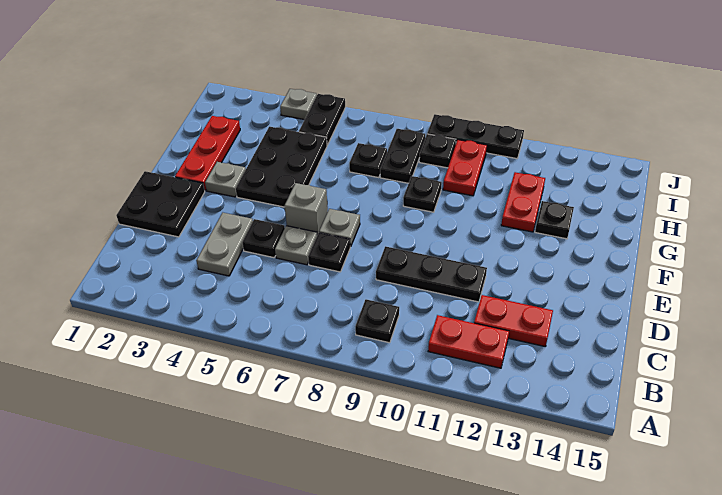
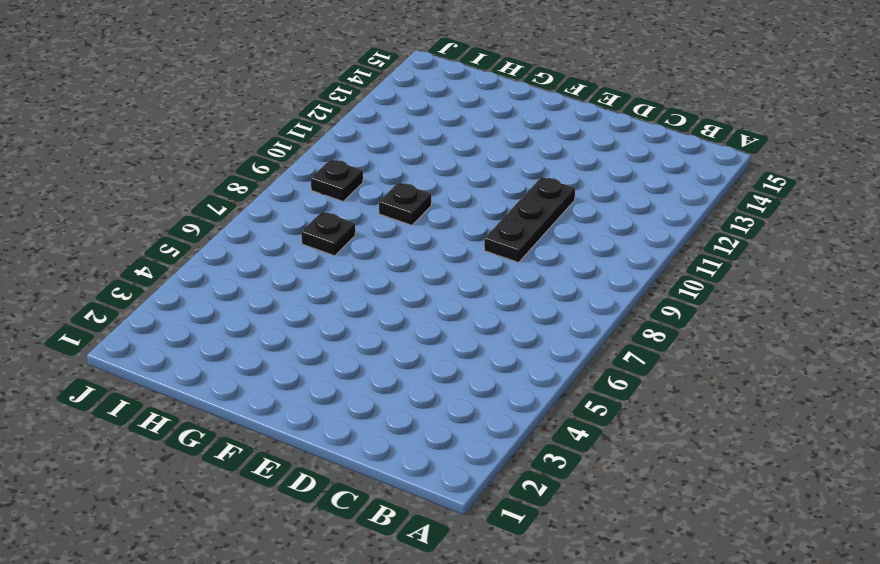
none -> black plate B9 level 1
none -> red plate B11:B12 level 1
none -> grey plate C4:D4 level 1

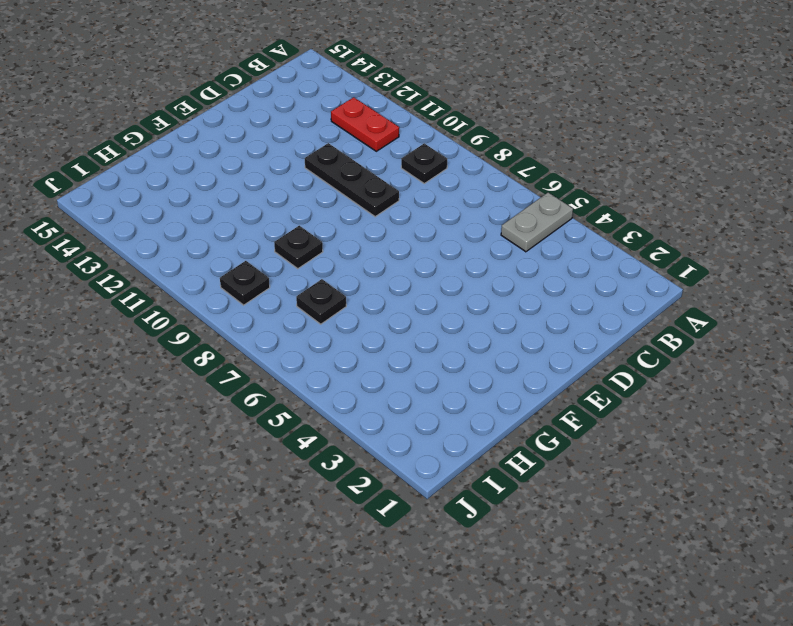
grey plate A5:B5 level 1 -> grey plate C4:D4 level 1
none -> red plate C12:C13 level 1
none -> black plate D1:E2 level 1
none -> black plate D5 level 1

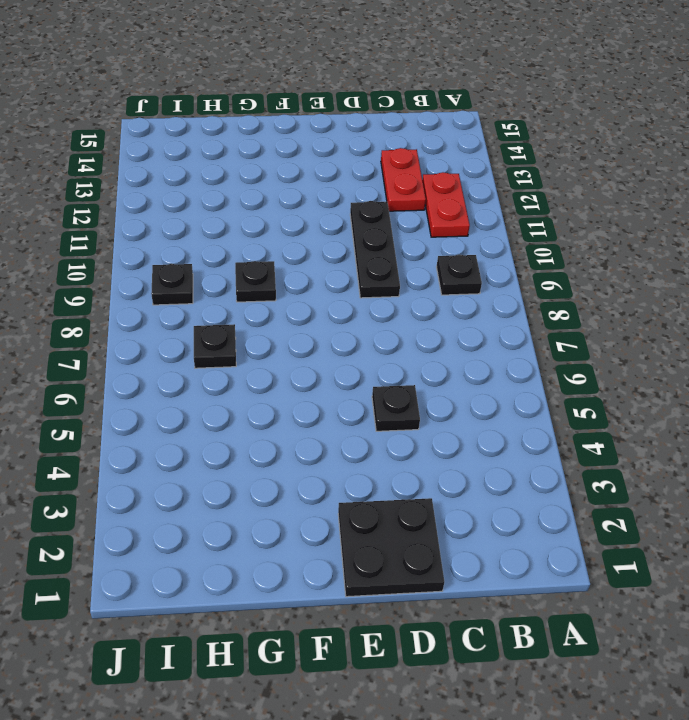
none -> grey plate C4:D4 level 1
none -> grey plate D6 level 1
none -> black plate D7 level 1

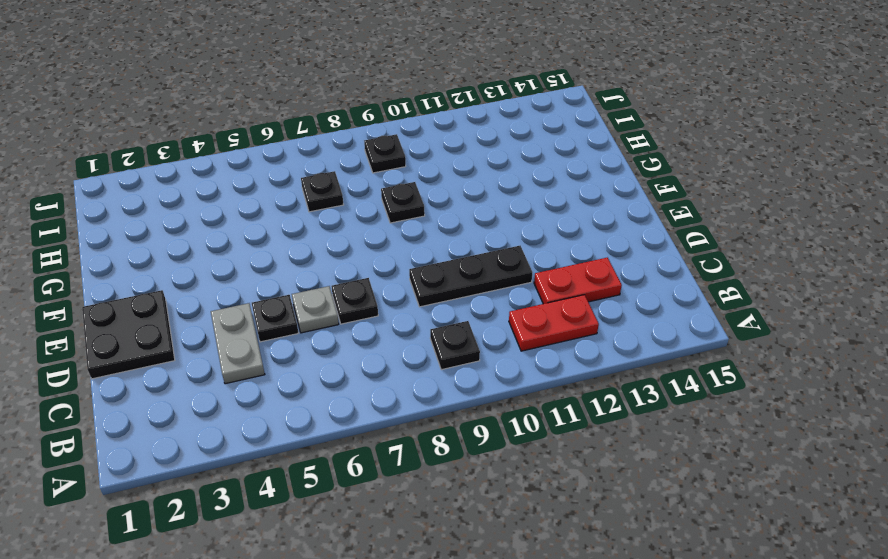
none -> grey brick E6 level 1
none -> grey plate E7 level 1
none -> red plate F2:H2 level 1

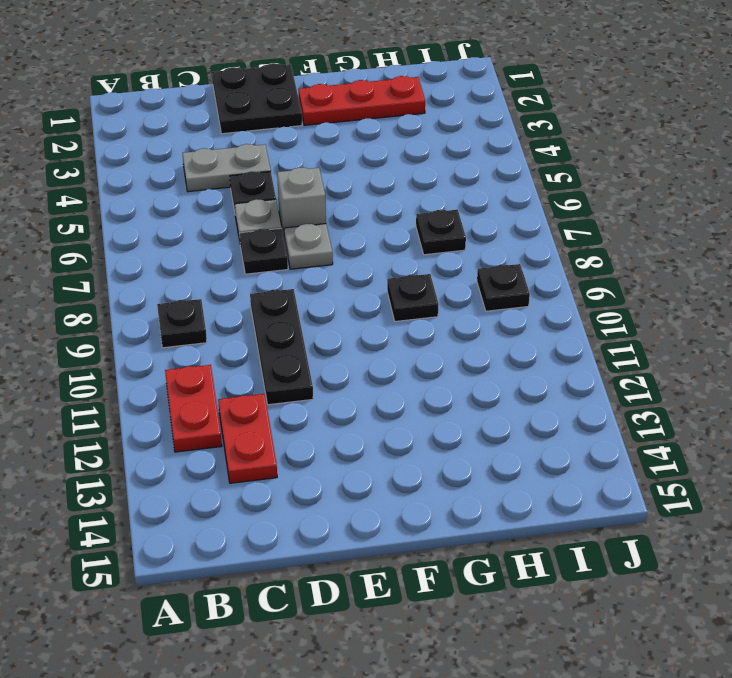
none -> grey plate F3 level 1
none -> black plate F4:H5 level 1
none -> red plate G12:H12 level 1

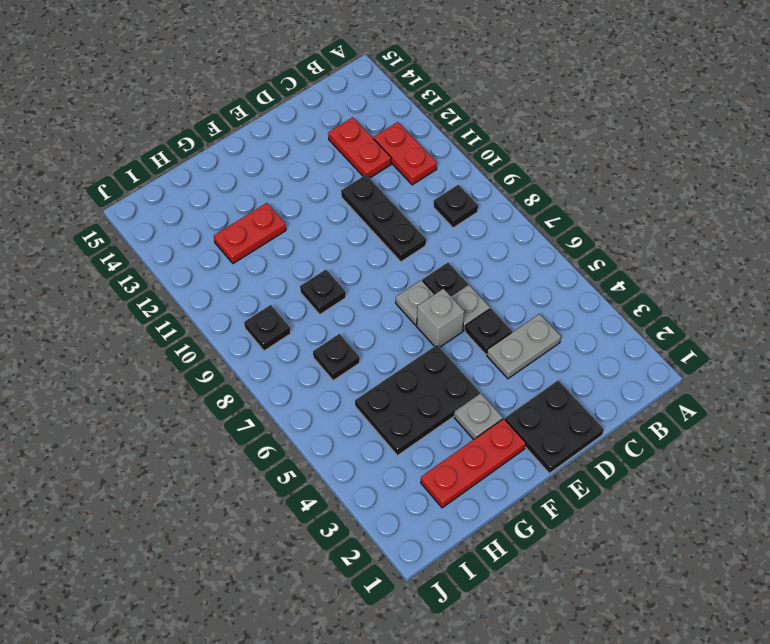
none -> black plate G13 level 1
none -> black plate H8:I8 level 1
none -> red plate H10:I10 level 1

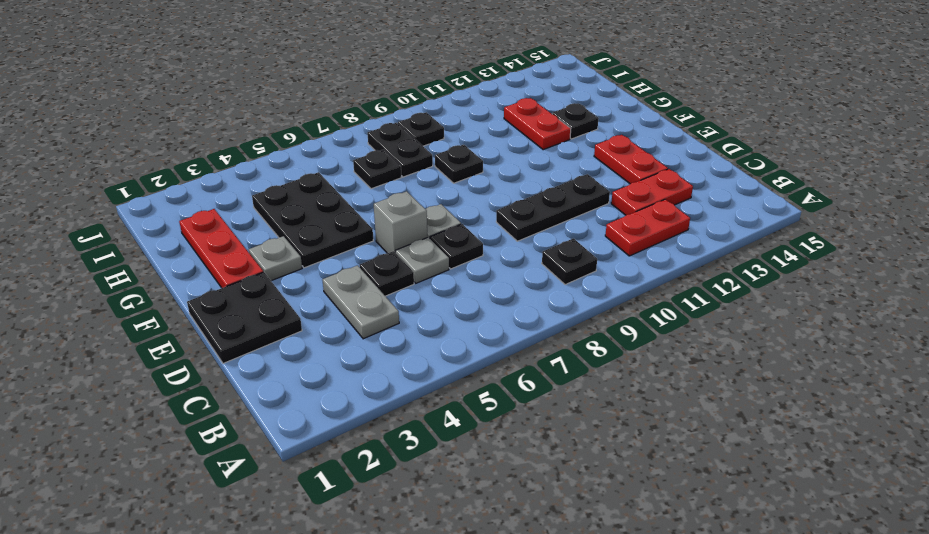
red plate D13:E13 level 1 -> red plate H10:I10 level 1
none -> black plate I5:J5 level 1
none -> grey plate J4 level 1
none -> black plate J9:J11 level 1

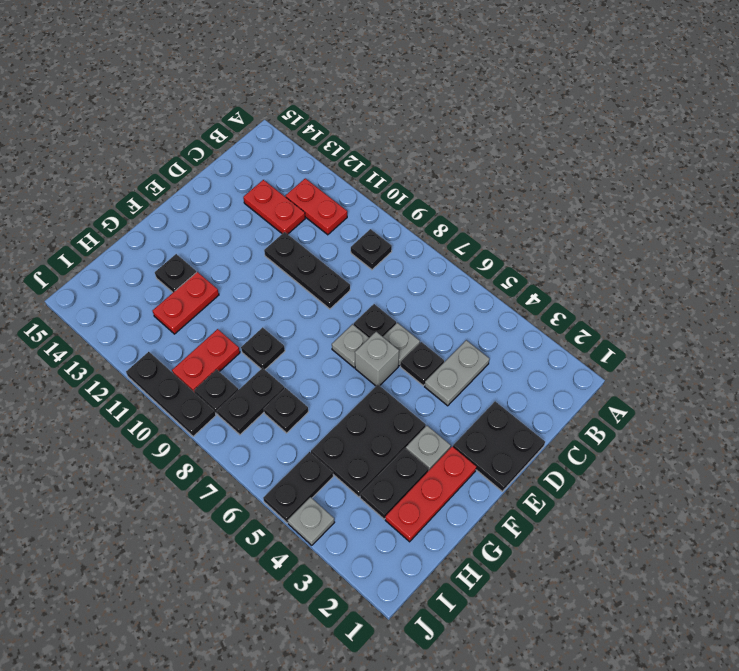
black plate G3:H3 level 1 -> none

